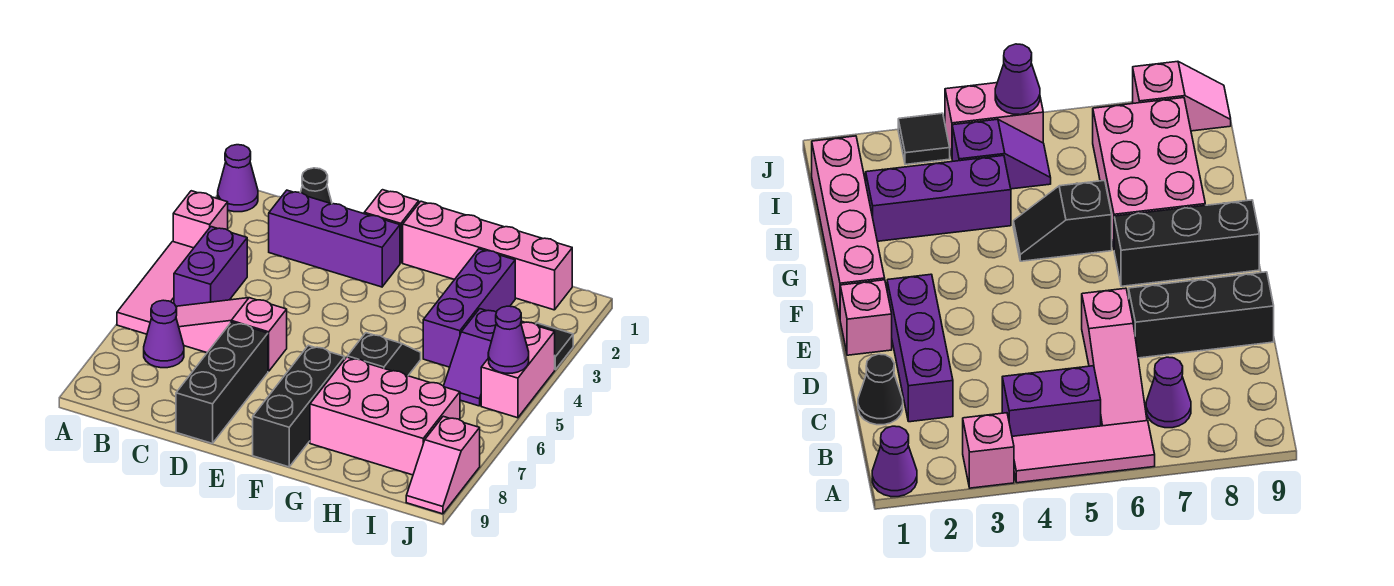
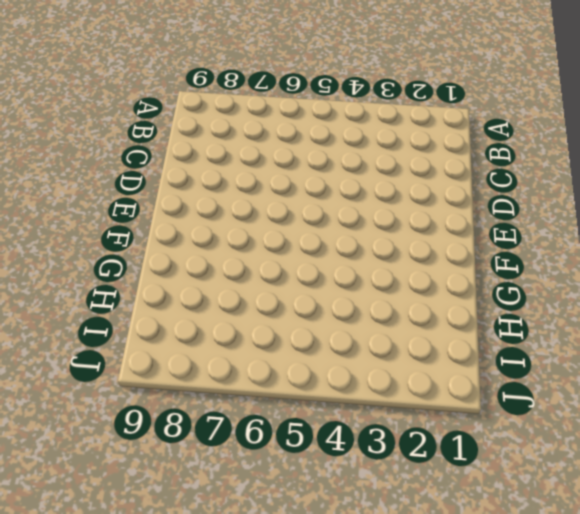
none -> purple cone A1 level 1
none -> pink brick A3 level 1
none -> pink tile A4:A6 level 1

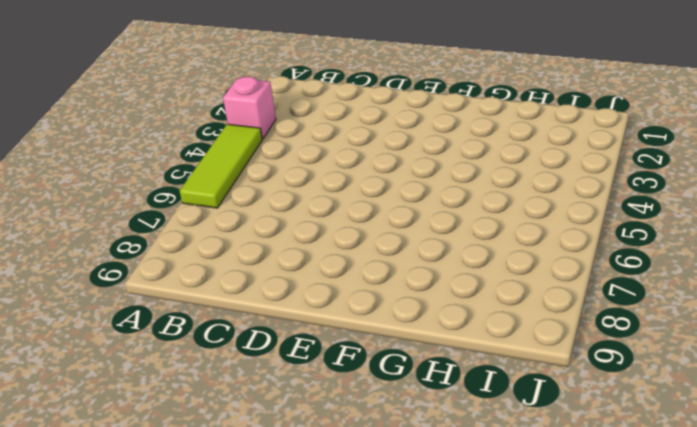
lime tile A4:A6 level 1 -> pink tile A4:A6 level 1
none -> purple cone A1 level 1
none -> purple brick B4:B5 level 1
none -> pink slope B6:D6 level 1 top D

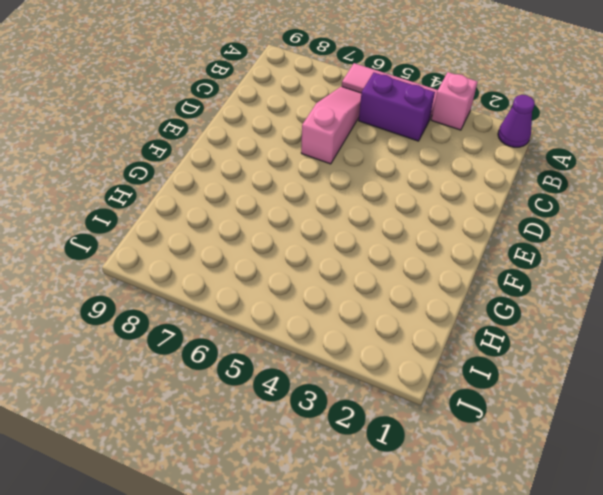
none -> purple cone B7 level 1
none -> black cone C1 level 1
none -> purple brick C2:E2 level 1

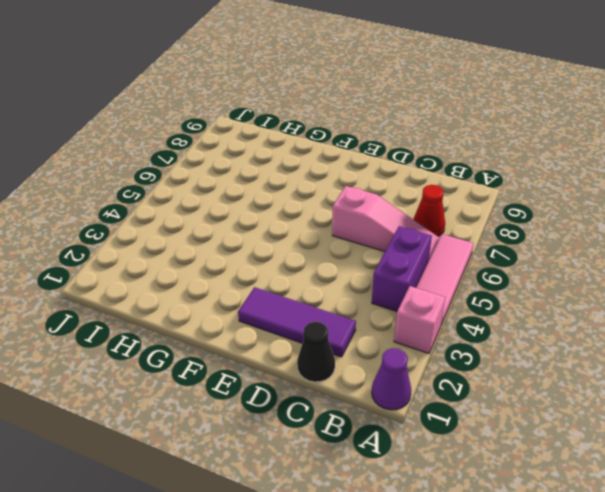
red cone B7 level 1 -> purple cone B7 level 1
purple tile C2:E2 level 1 -> purple brick C2:E2 level 1
none -> black brick D7:D9 level 1
none -> pink brick E1 level 1
none -> pink brick F1:I1 level 1

